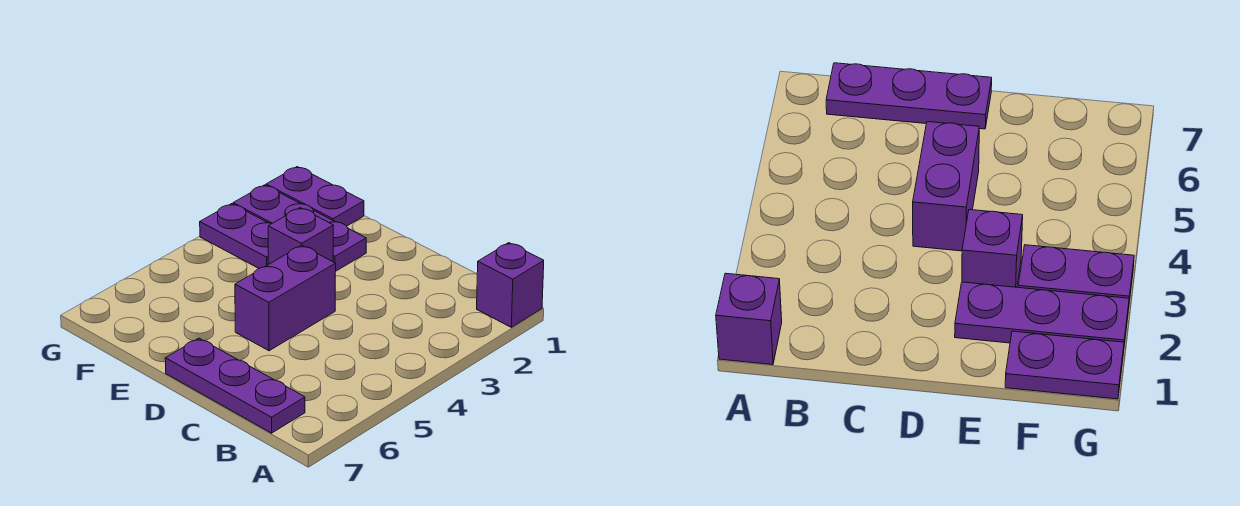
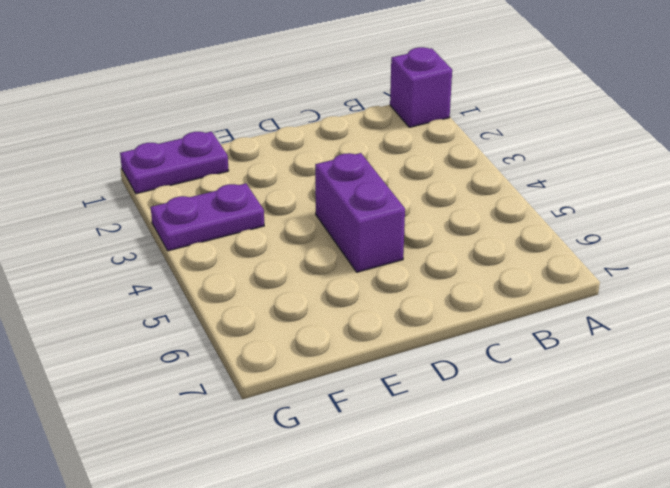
none -> purple plate B7:D7 level 1
none -> purple plate E2:G2 level 1

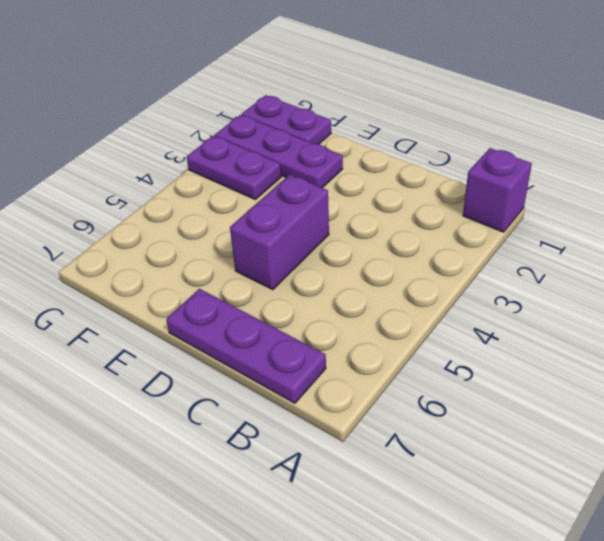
none -> purple brick E3 level 1

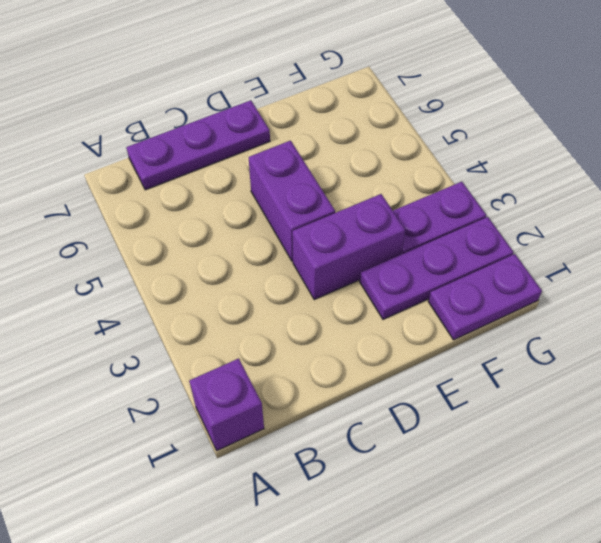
purple brick D3:E3 level 1 -> purple brick E3 level 1

